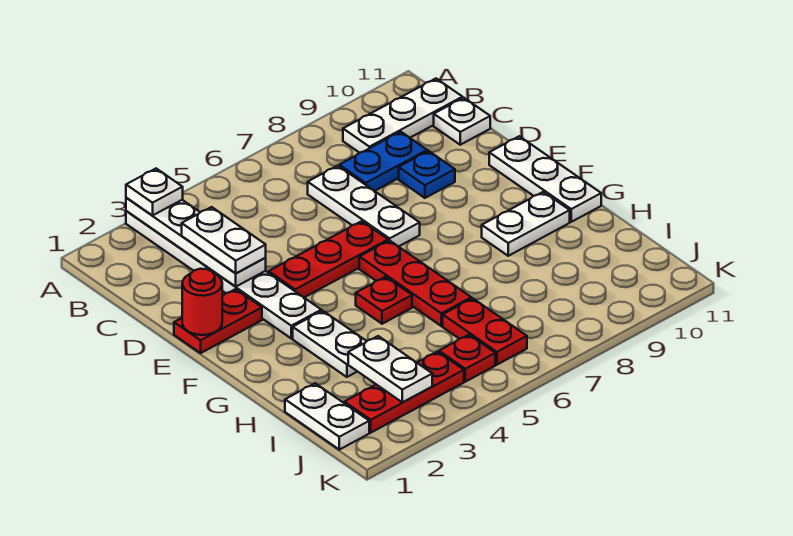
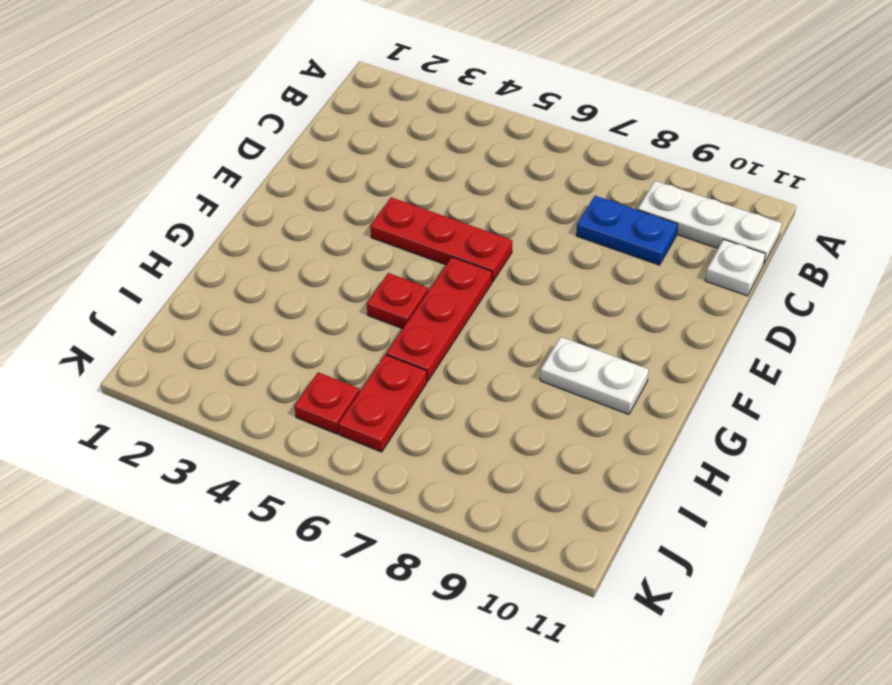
none -> white plate A3:F3 level 1
none -> white plate C7:E7 level 1
none -> blue plate D9 level 1

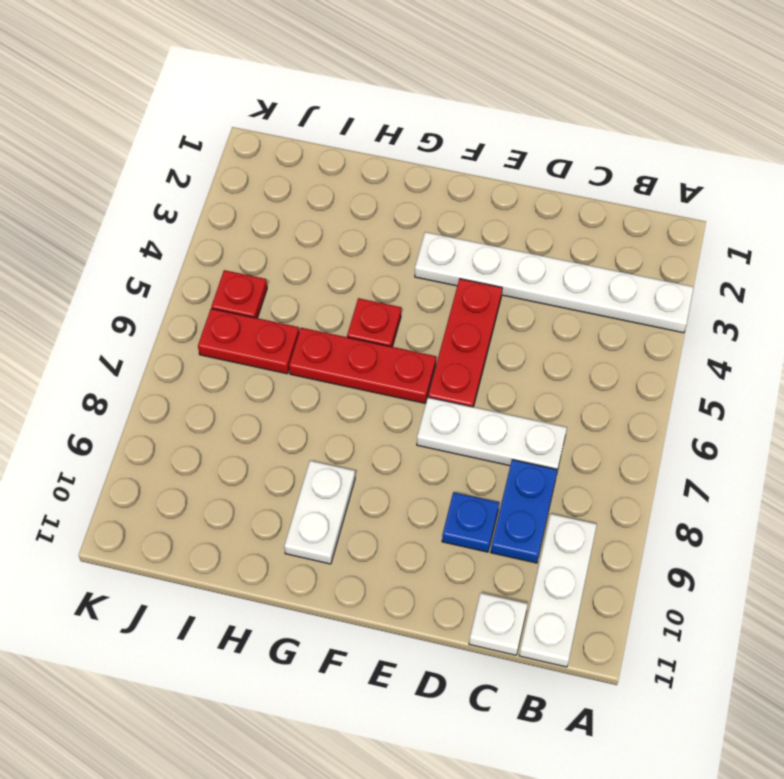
none -> red plate E1:E2 level 1
none -> white plate E11:G11 level 1
none -> white plate G3:H3 level 1

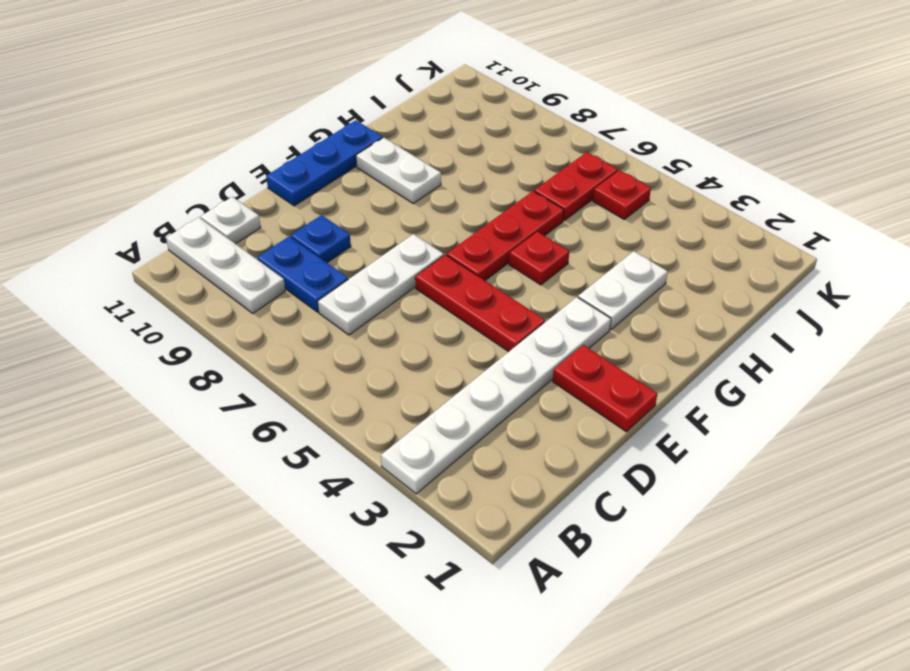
blue plate E11:G11 level 1 -> white plate E11:G11 level 1
none -> white plate I1:J1 level 1
none -> red plate J2:J4 level 1
none -> white plate A3:D3 level 2

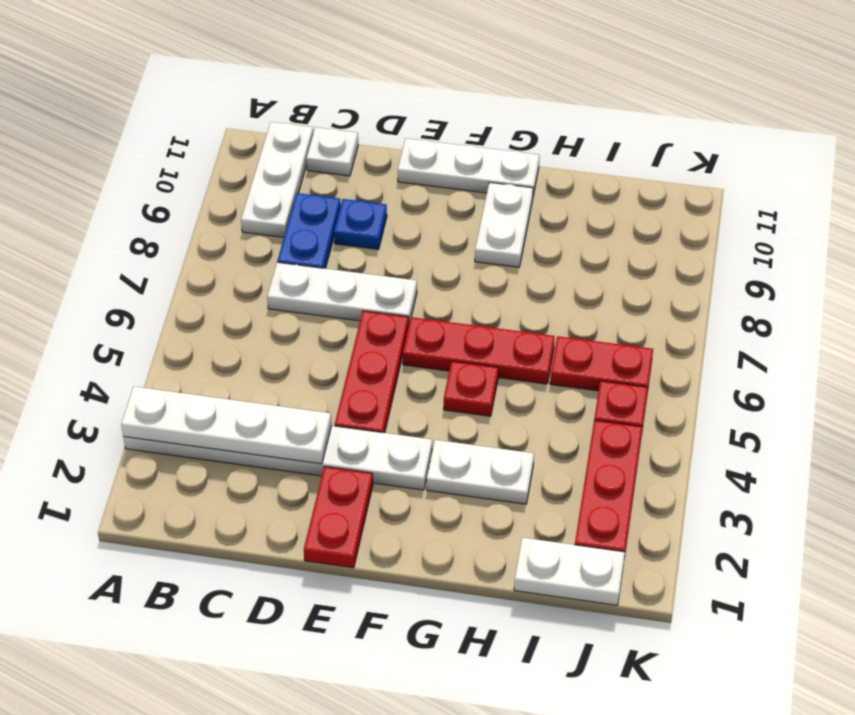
none -> red round brick E1 level 2
none -> white plate I3:J3 level 2
none -> white plate A3 level 3

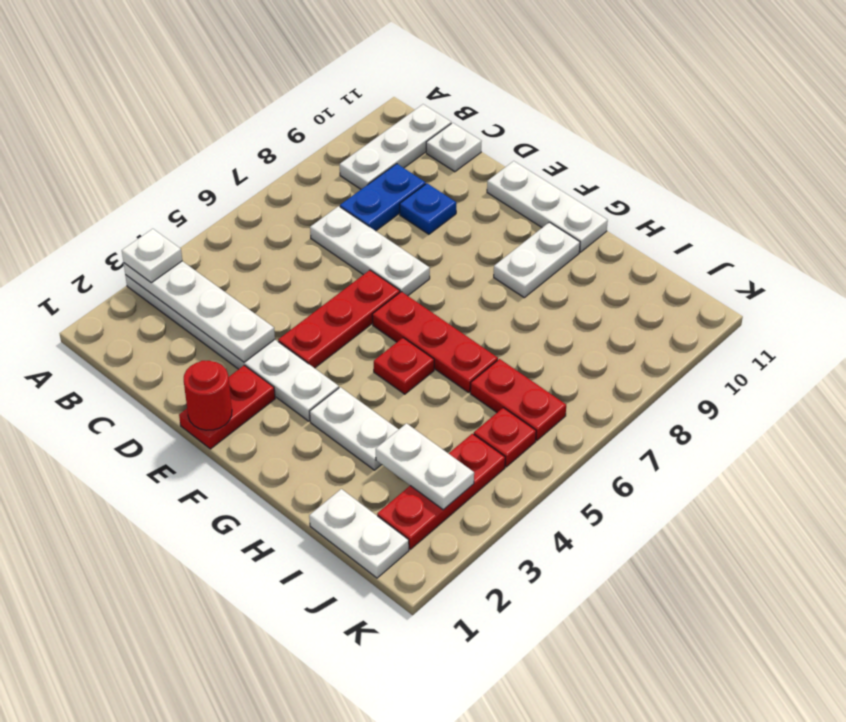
none -> white plate C3:D3 level 3

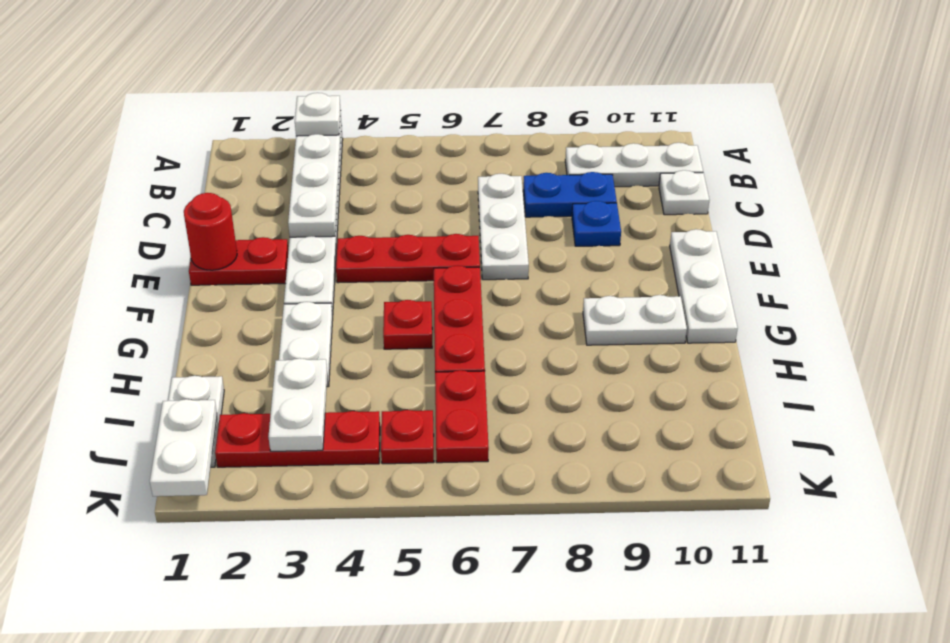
white plate J1:K1 level 2 -> white plate C3:D3 level 3

